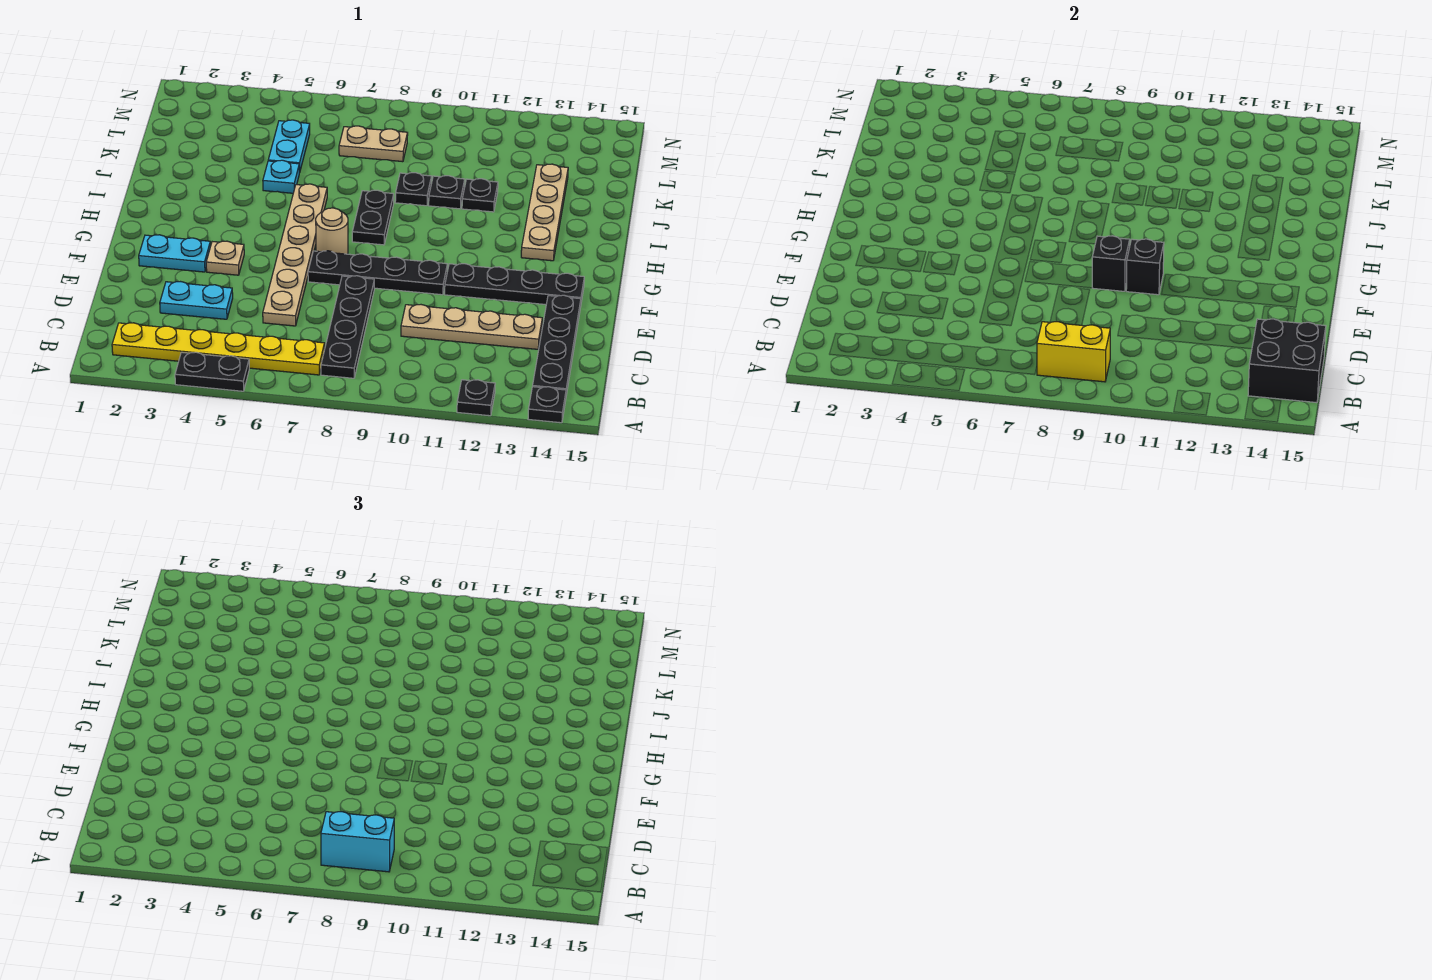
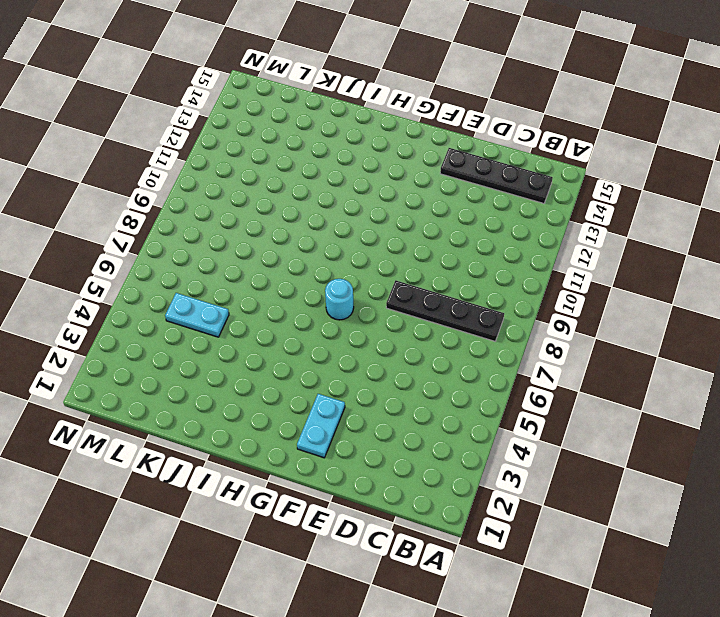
cyan round brick G7 level 1 -> tan round brick G7 level 1
none -> black plate A4:A5 level 1
none -> black plate A12 level 1
none -> black plate A14 level 1

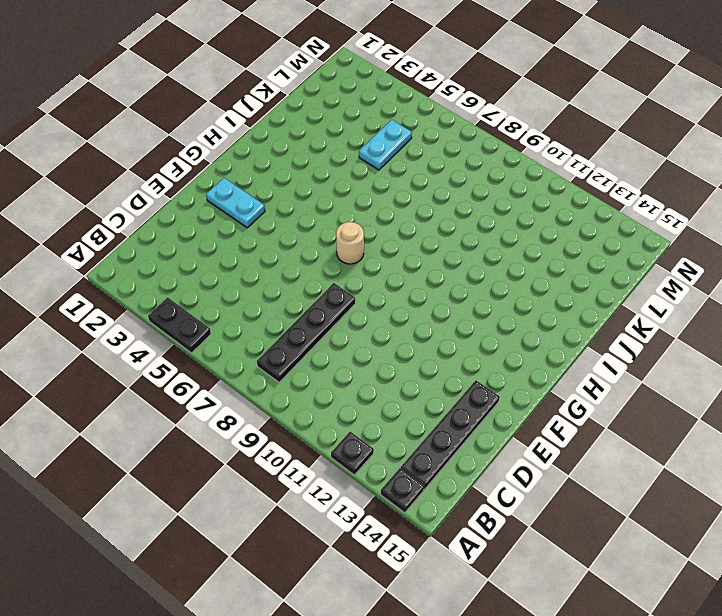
none -> yellow plate B2:B7 level 1
none -> cyan plate D3:D4 level 1
none -> tan plate D6:I6 level 1

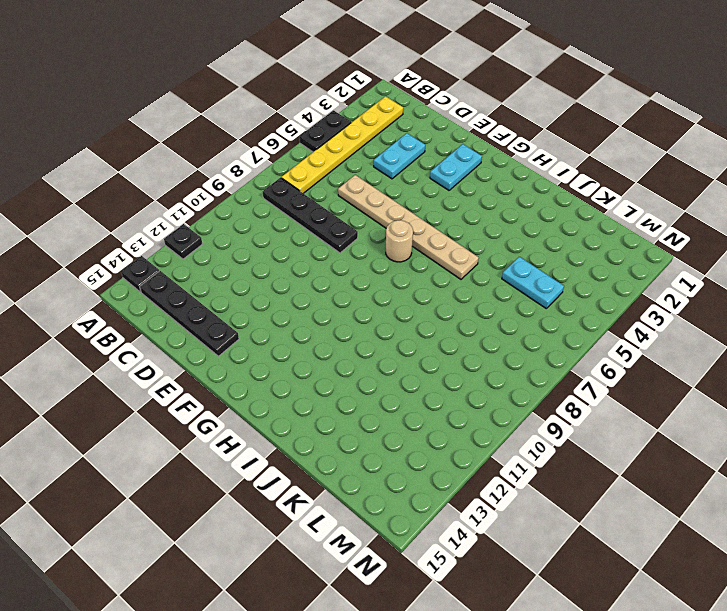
none -> tan plate D10:D13 level 1
none -> tan plate F4 level 1
none -> black plate F7:F10 level 1

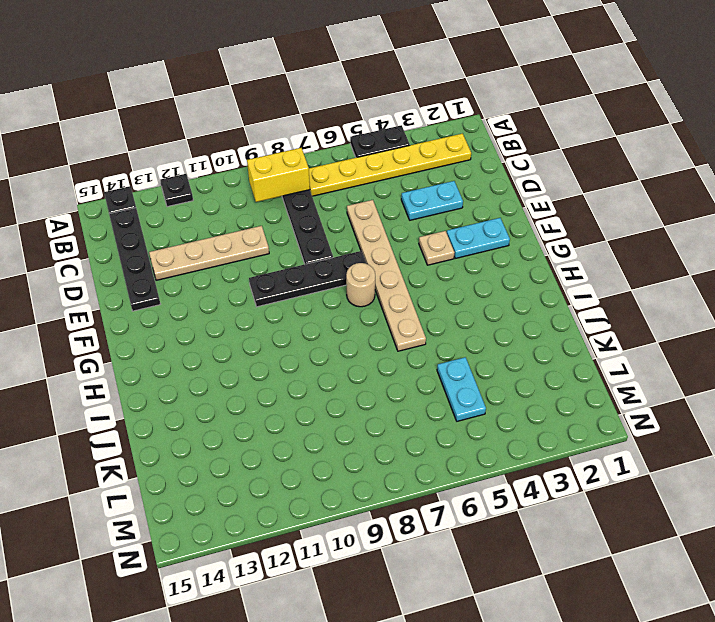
none -> black plate F11:F14 level 1
none -> black plate H8:I8 level 1
none -> tan plate H13:K13 level 1

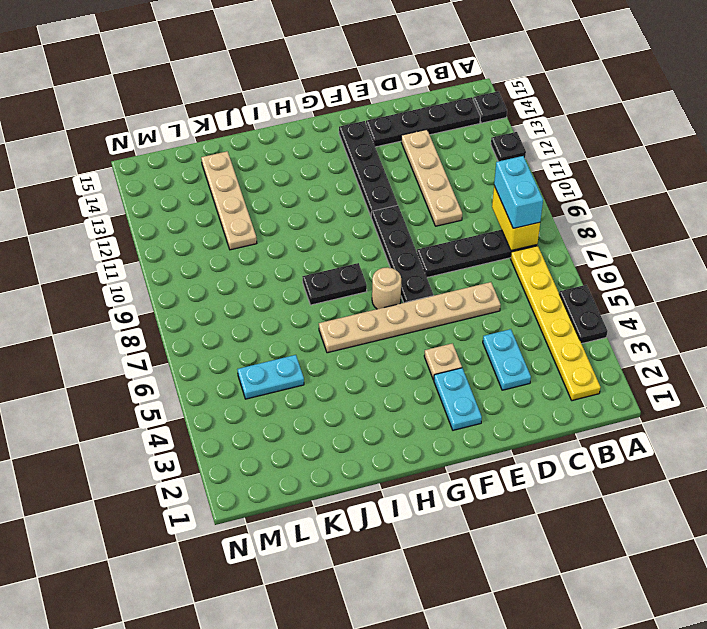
tan plate K11:K14 level 1 -> tan plate H13:K13 level 1
none -> cyan plate J5 level 1
none -> black plate J9 level 1
none -> black plate J10 level 1

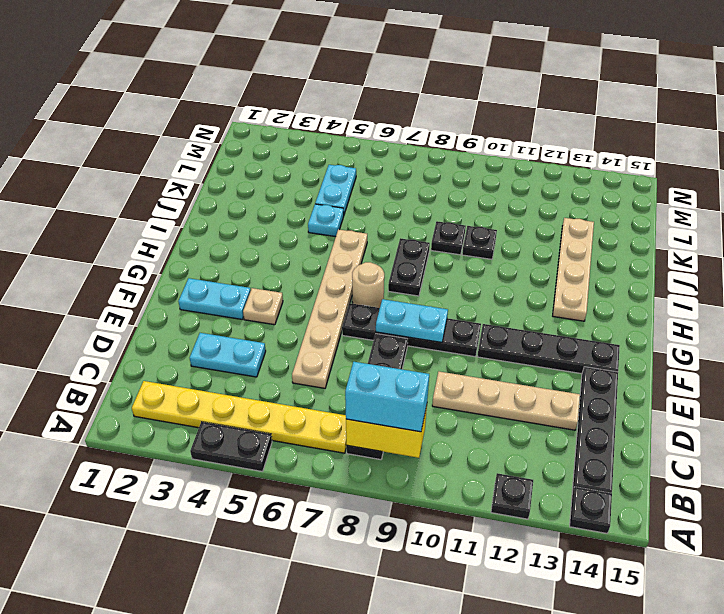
cyan plate F8:F9 level 2 -> black brick F9 level 2
none -> black plate J11 level 1
none -> tan plate L7:L8 level 1
none -> black brick B14:C15 level 2

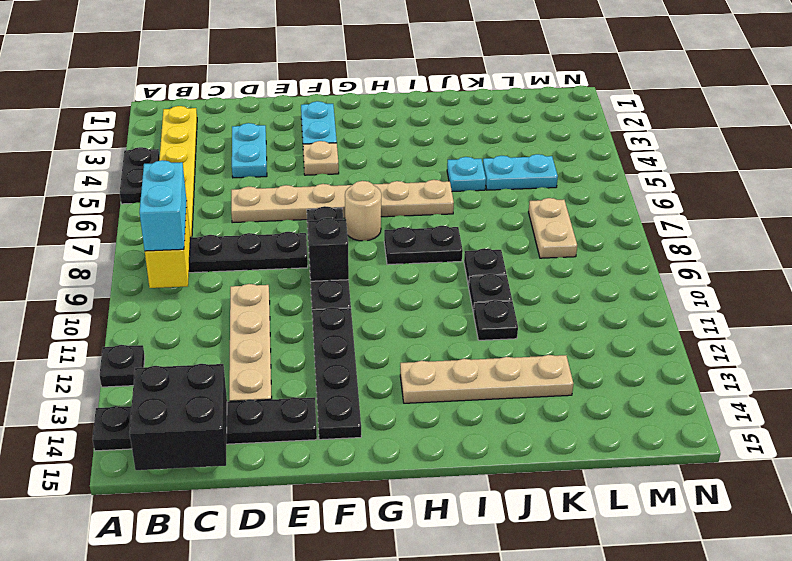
none -> black brick F10 level 2

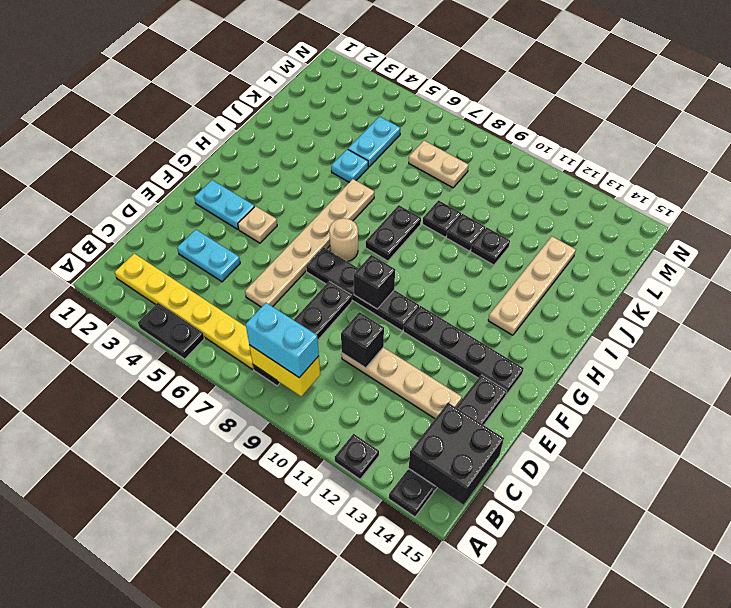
black brick D10 level 2 -> black brick F10 level 2

